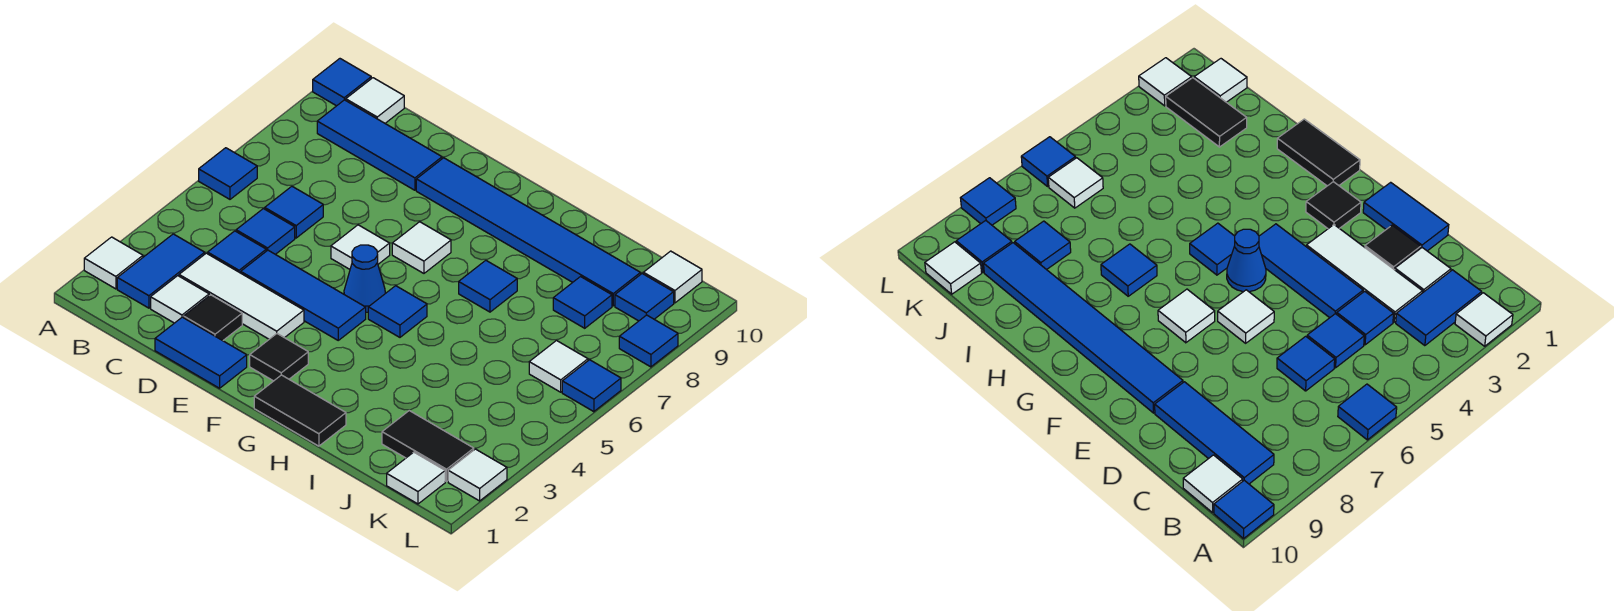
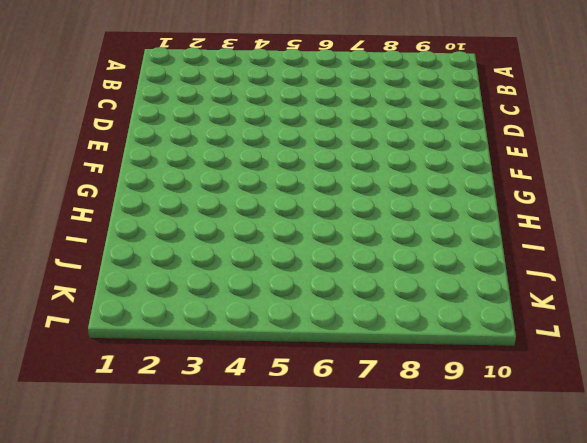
none -> white tile A2 level 1
none -> blue tile A6 level 1
none -> blue tile A10 level 1
none -> blue tile B2:B3 level 1

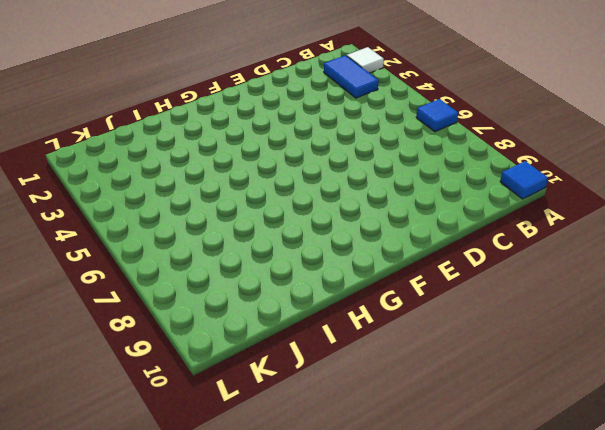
none -> blue tile B9:D9 level 1
none -> white tile B10 level 1
none -> white tile C2 level 1
none -> white tile C3:E3 level 1

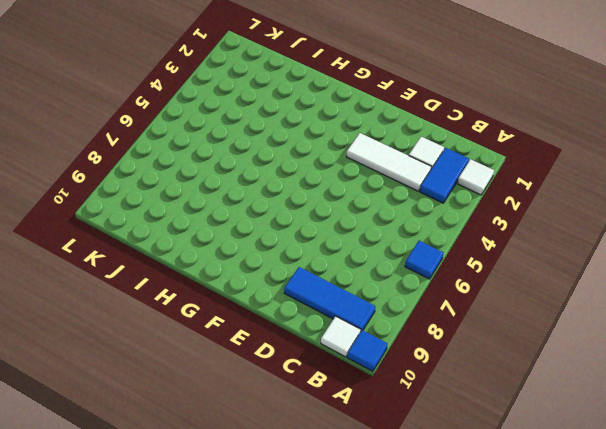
none -> blue tile C4 level 1
none -> blue tile C5 level 1
none -> blue tile C6 level 1
none -> blue tile D1:E1 level 1

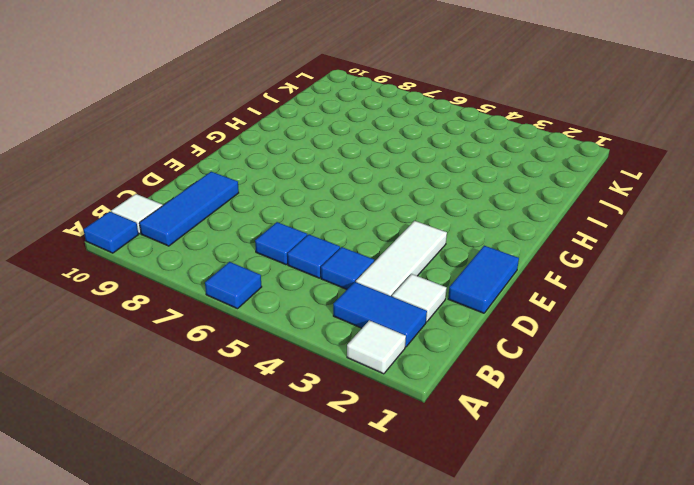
none -> black tile D2 level 1
none -> blue tile D4:F4 level 1
none -> white tile E6 level 1
none -> blue tile E9:J9 level 1

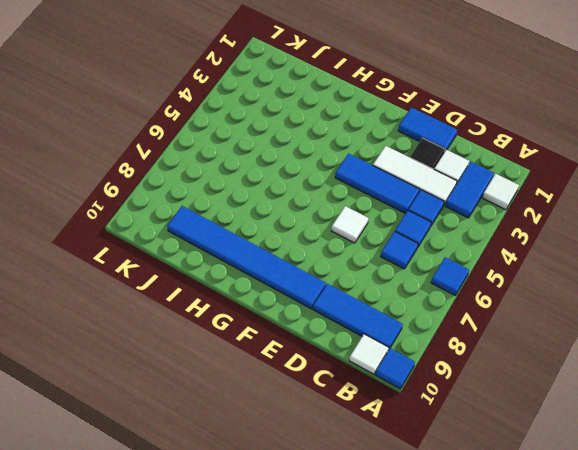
none -> black tile F2 level 1
none -> blue cone F5 level 1
none -> white tile F7 level 1
none -> black tile G1:H1 level 1

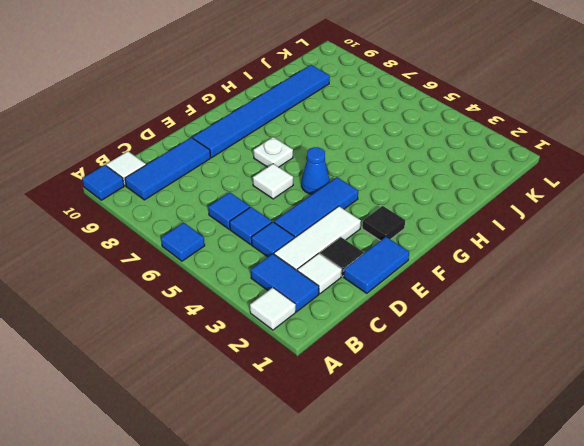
white plate F7 level 1 -> white tile F7 level 1
none -> black tile G1:H1 level 1
none -> blue tile G5 level 1
none -> blue tile H7 level 1
none -> black tile J2:K2 level 1

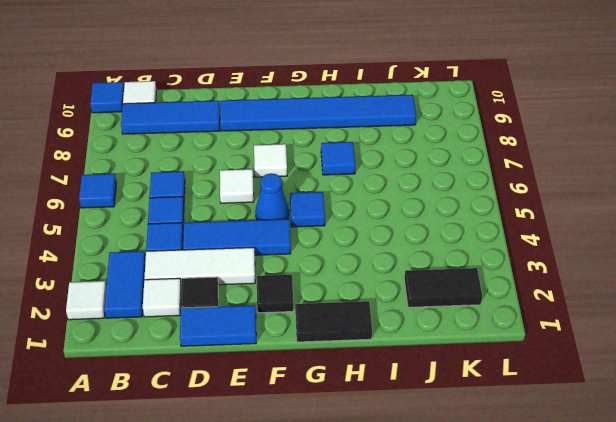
none -> blue tile J8 level 1
none -> white tile K1 level 1
none -> white tile K6 level 1
none -> blue tile K9 level 1

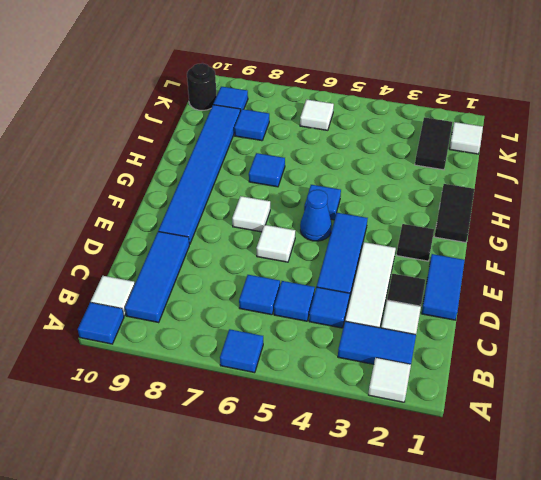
black round brick K10 level 1 -> white tile K10 level 1
none -> white tile L2 level 1
none -> blue tile L6 level 1
none -> blue tile L8 level 1

